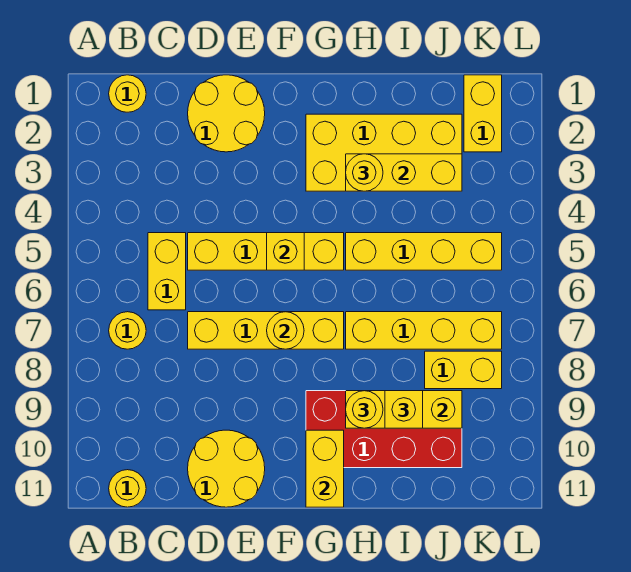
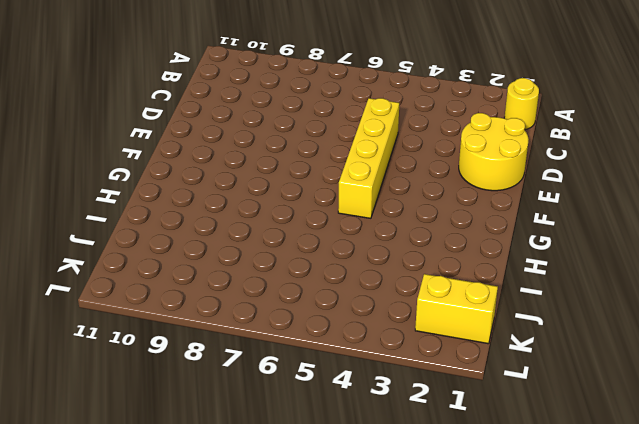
none -> yellow round brick B7 level 1
none -> yellow round brick B11 level 1
none -> yellow brick C5:C6 level 1

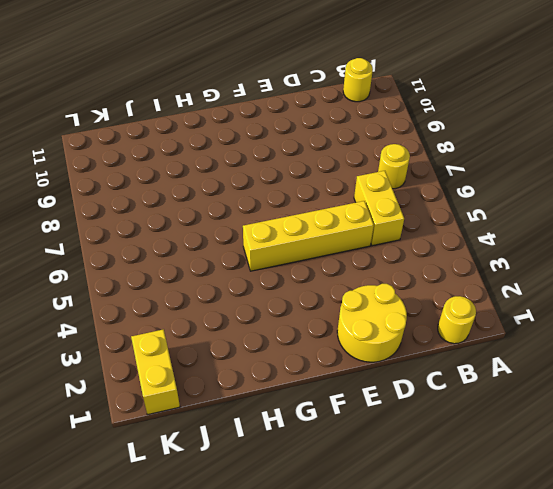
none -> yellow brick D7:G7 level 1
none -> yellow round brick D10:E11 level 1
none -> yellow brick G2:J3 level 1

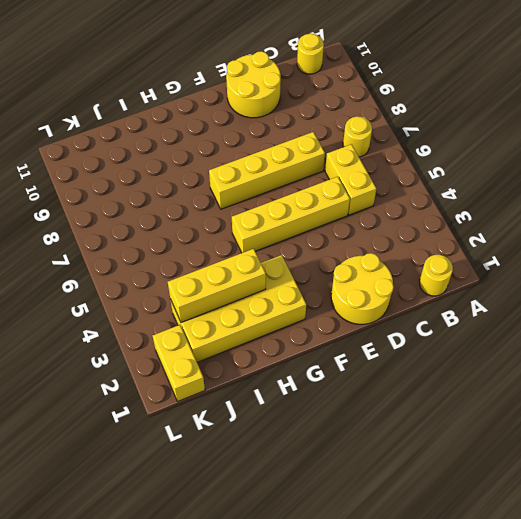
none -> red brick G9:J10 level 1
none -> yellow brick H5:K5 level 1
none -> yellow brick H7:K7 level 1

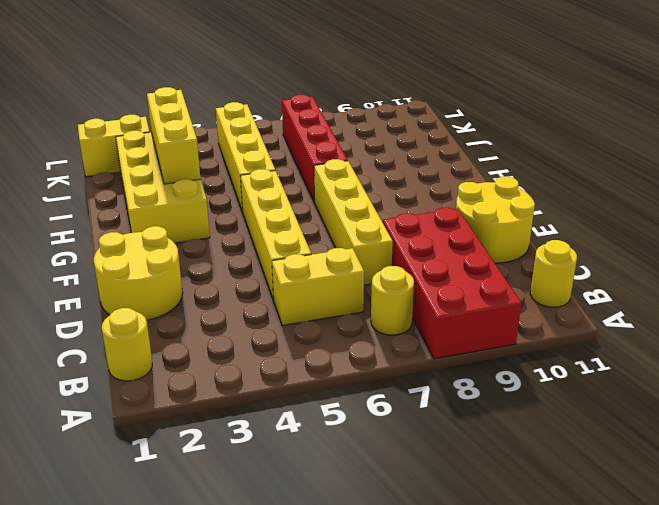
red brick A8:D9 level 1 -> red brick G9:J10 level 1
red brick H7:K7 level 1 -> yellow brick H7:K7 level 1
none -> yellow brick J8:K8 level 1
none -> yellow brick F5 level 2
none -> yellow round brick F7 level 2

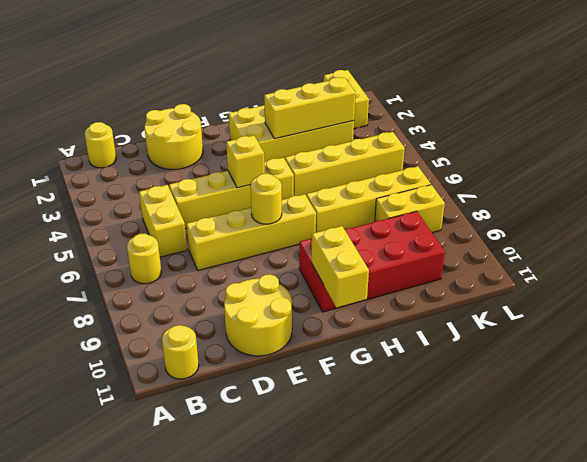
none -> yellow brick H9:J9 level 2
none -> yellow round brick H3 level 3
none -> yellow round brick H9 level 3

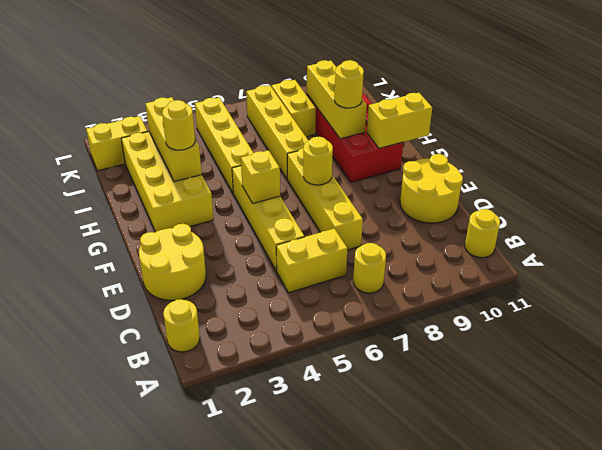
none -> yellow brick I9 level 3

